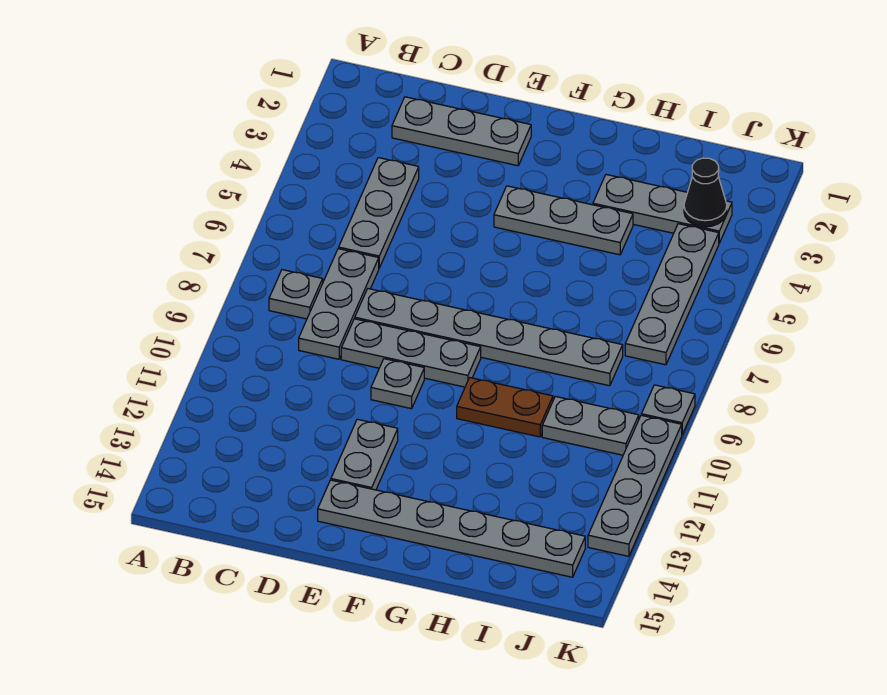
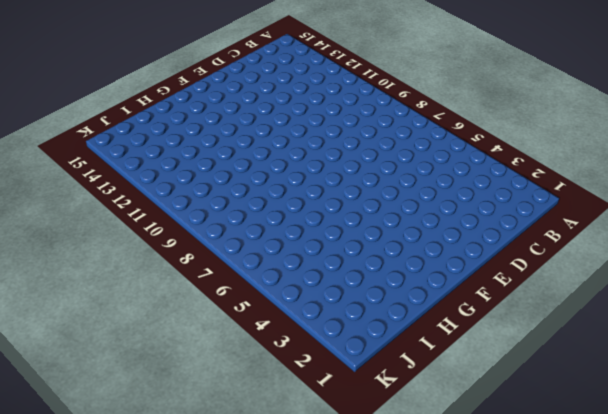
none -> grey plate B8 level 1
none -> grey plate C2:E2 level 1
none -> grey plate C4:C6 level 1

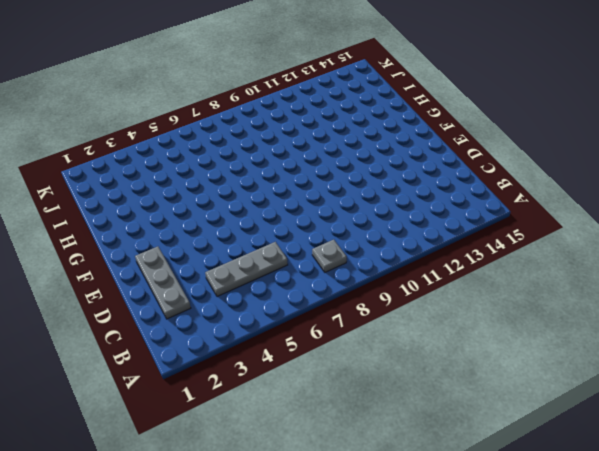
none -> grey plate C7:C9 level 1
none -> grey plate D8:I8 level 1
none -> grey plate D9:F9 level 1

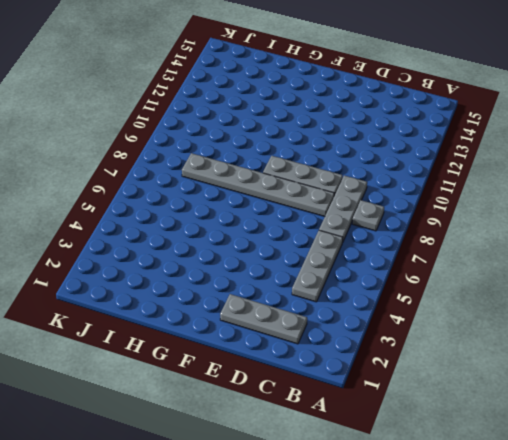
none -> grey plate E10 level 1
none -> grey plate E12:E13 level 1
none -> grey plate E14:J14 level 1

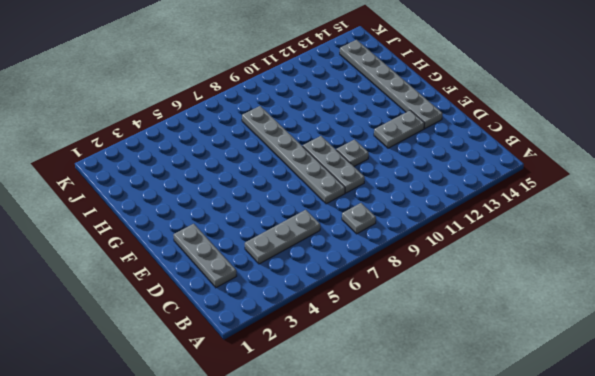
none -> grey plate C7:C9 level 1
none -> grey plate F4:H4 level 1
none -> brown plate G10:H10 level 1

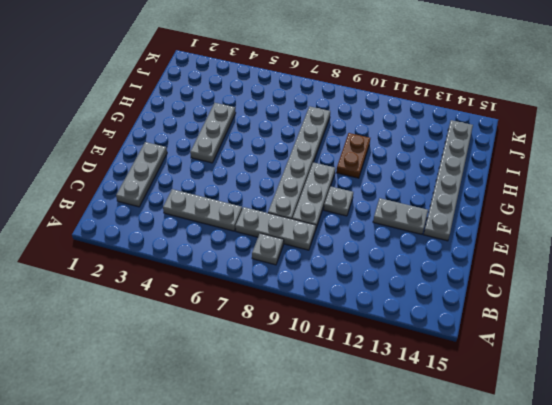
none -> grey plate H3:J3 level 1
none -> grey plate I10:J10 level 1
none -> grey plate J4:J7 level 1

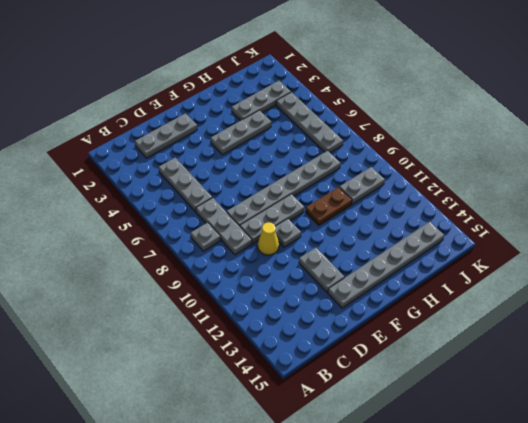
yellow cone D10 level 1 -> none
none -> grey plate K9 level 1
none -> grey plate K10:K13 level 1
none -> black cone J3 level 2

